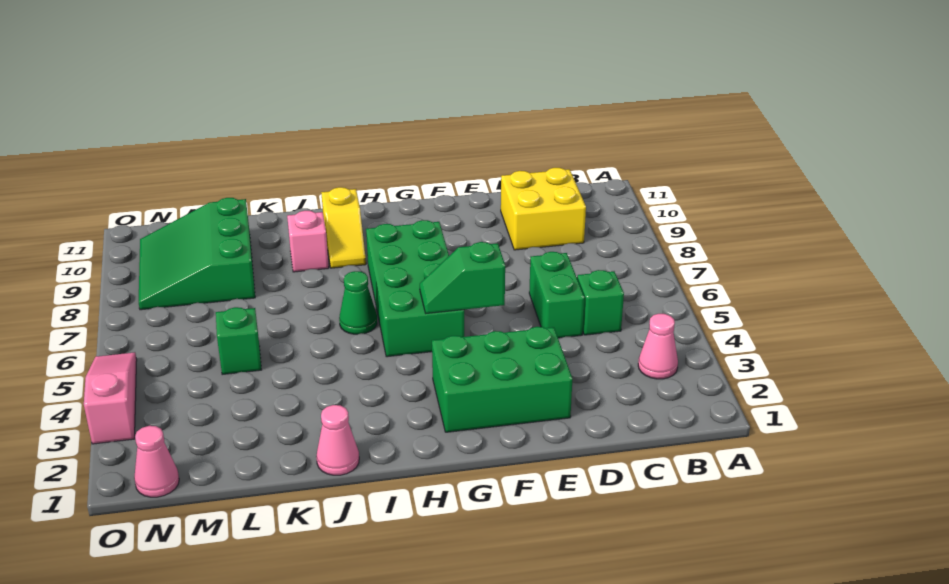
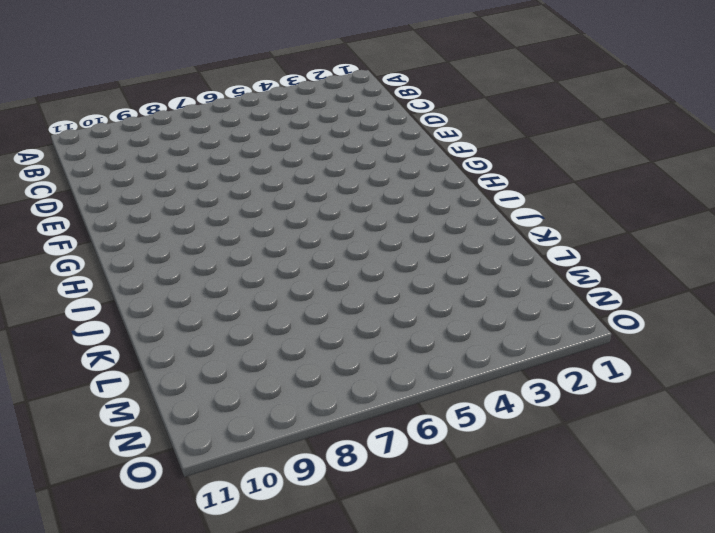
none -> pink cone B3 level 1
none -> green brick C5 level 1
none -> yellow brick C9:D10 level 1

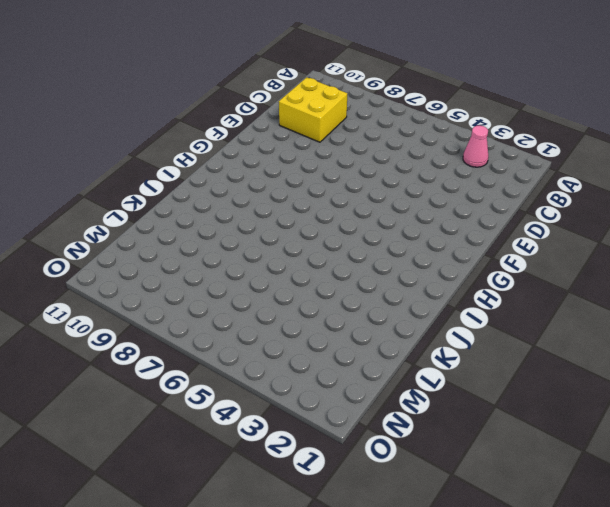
none -> green brick C5 level 1
none -> green brick D5:D6 level 1
none -> green brick E2:G3 level 1

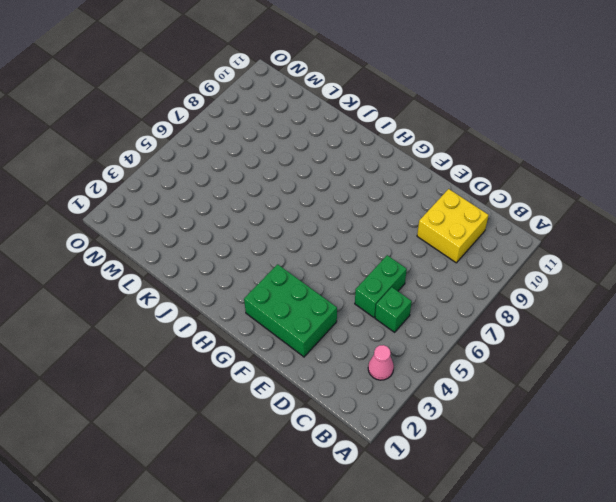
none -> green brick G5:H8 level 1
none -> green cone I6 level 1
none -> yellow slope I9:I10 level 1 top 10

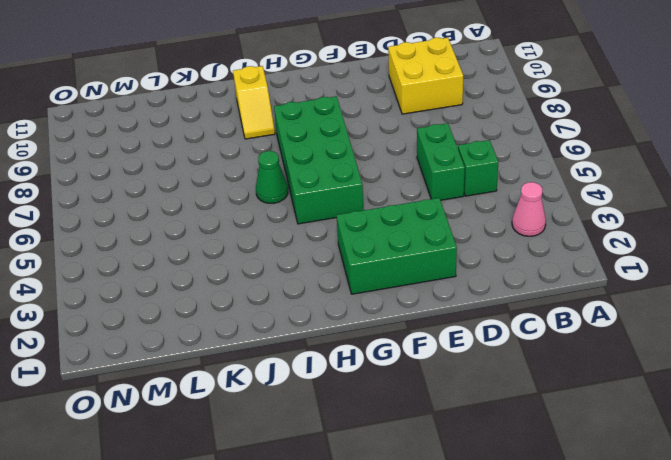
none -> pink cone J1 level 1
none -> pink brick J9 level 1
none -> green brick L5 level 1

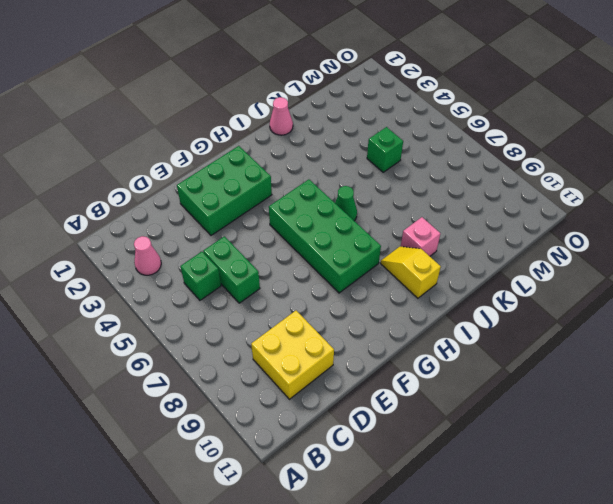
none -> green slope L8:N10 level 1 top L
none -> pink cone N1 level 1
none -> pink slope O3:O5 level 1 top 3

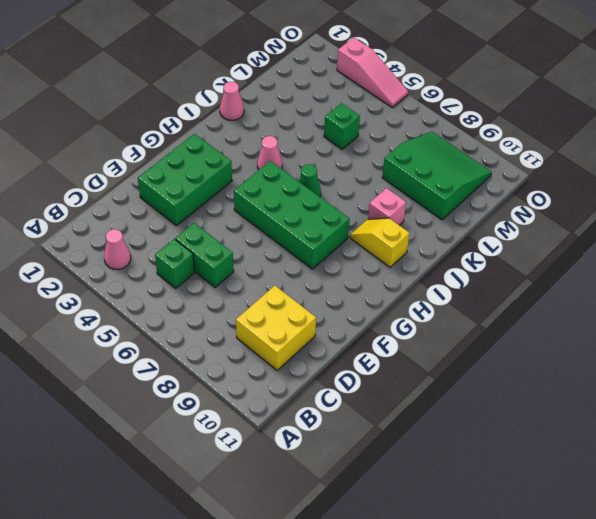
pink cone I4 level 1 -> pink cone N1 level 1
none -> green slope F5:G5 level 2 top F

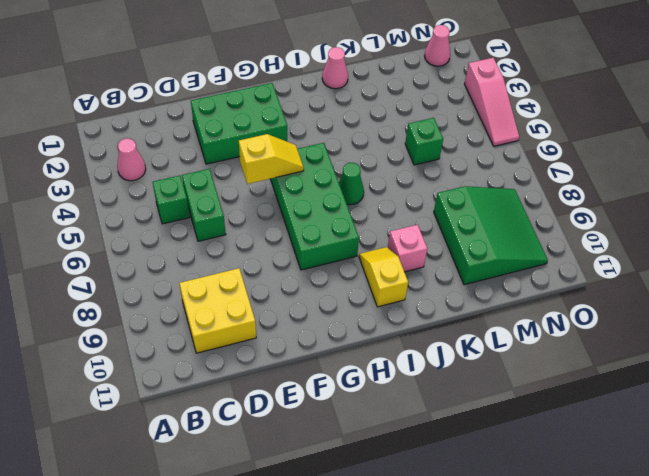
yellow slope F5:G5 level 2 top F -> green slope F5:G5 level 2 top F

